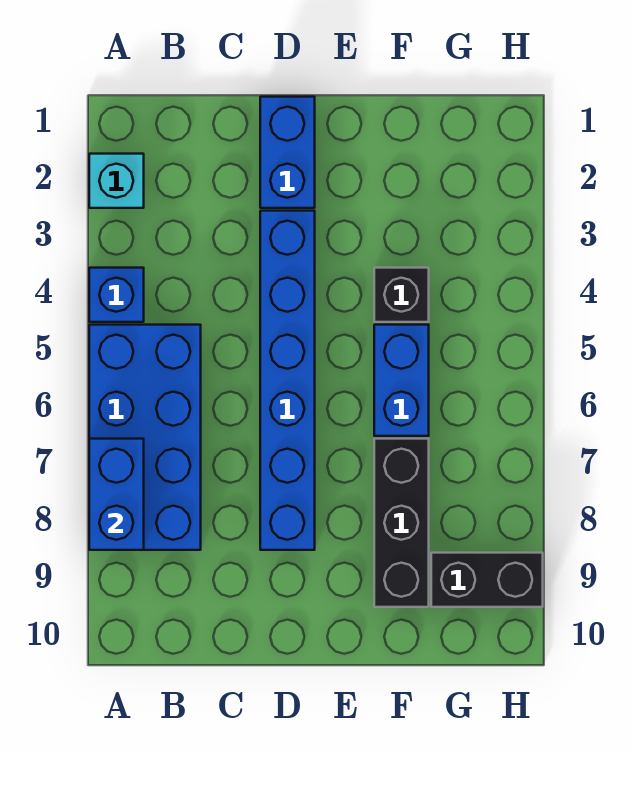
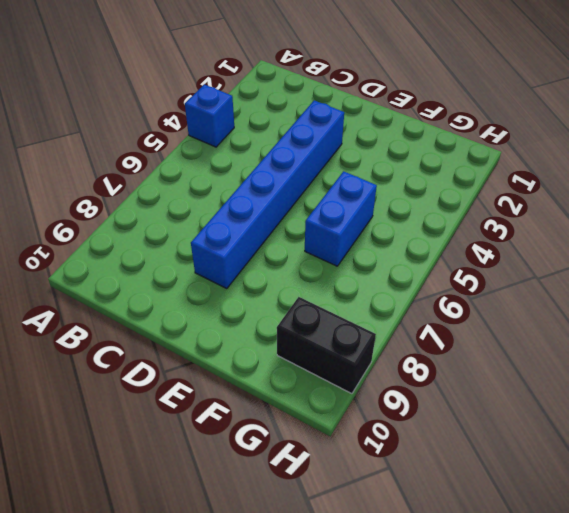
none -> cyan brick A2 level 1
none -> blue brick A5:B8 level 1

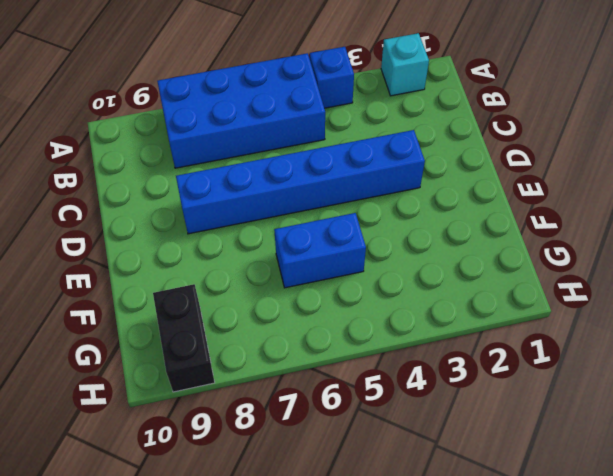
none -> blue brick D1:D2 level 1
none -> black brick F4 level 1

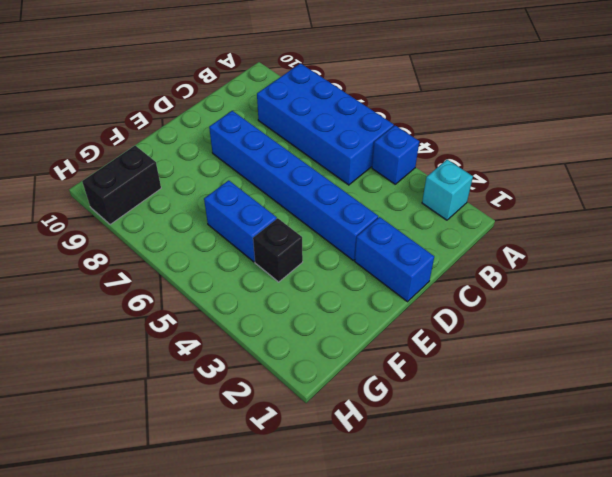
none -> black brick F7:F9 level 1
none -> blue brick A7:A8 level 2

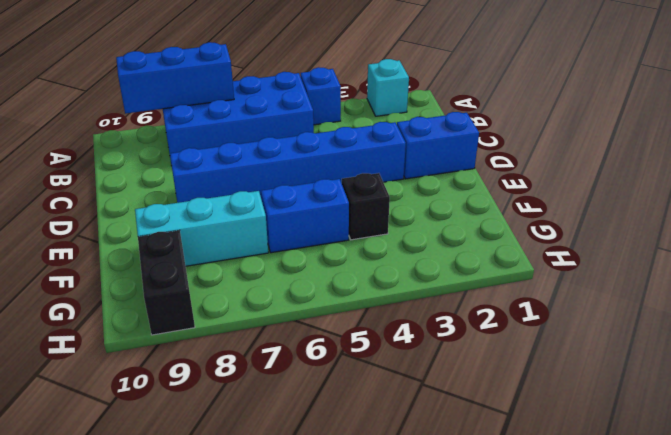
blue brick A7:A9 level 2 -> blue brick A7:A8 level 2
cyan brick F7:F9 level 1 -> black brick F7:F9 level 1

